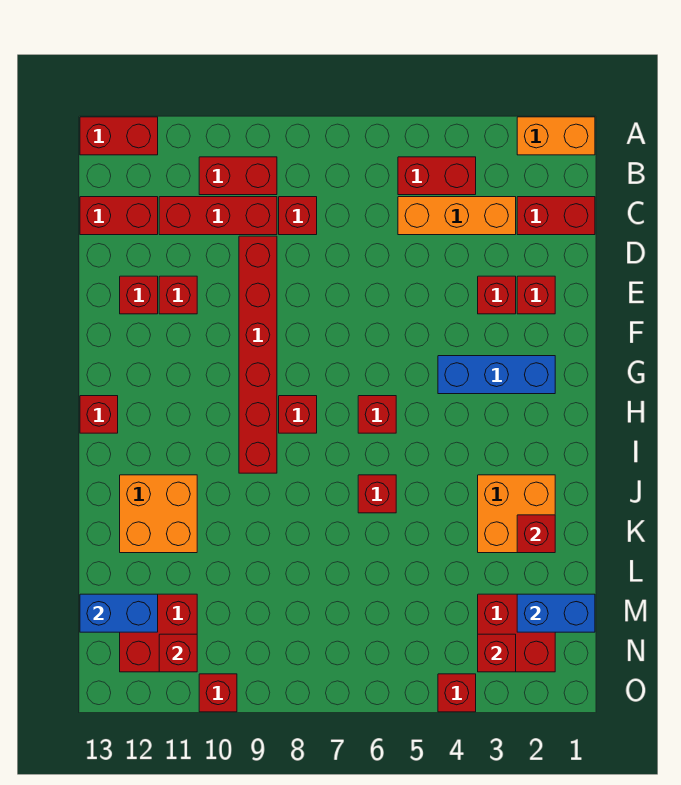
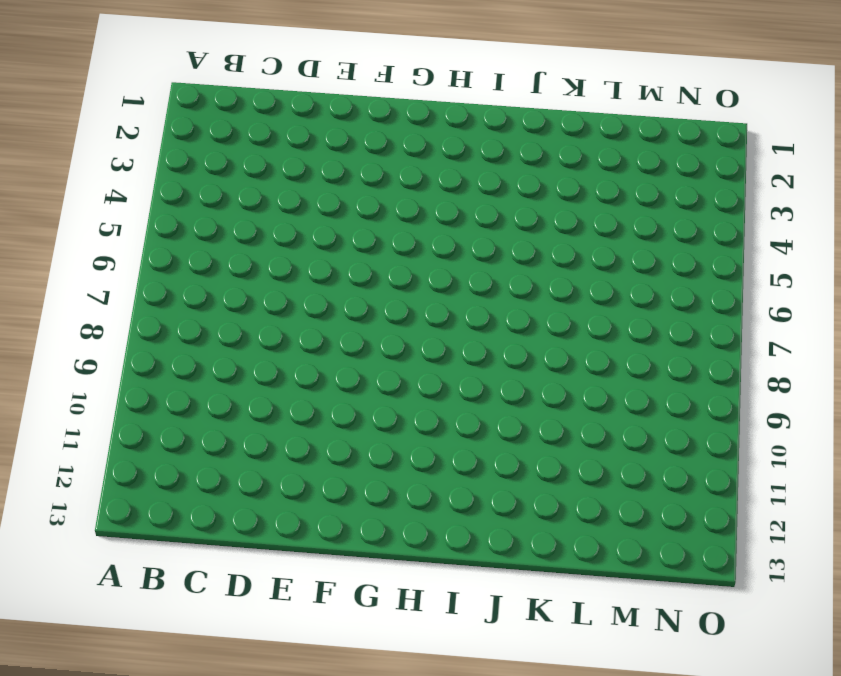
none -> orange brick A1:A2 level 1
none -> red brick A12:A13 level 1
none -> red brick B4:B5 level 1
none -> red brick B9:B10 level 1

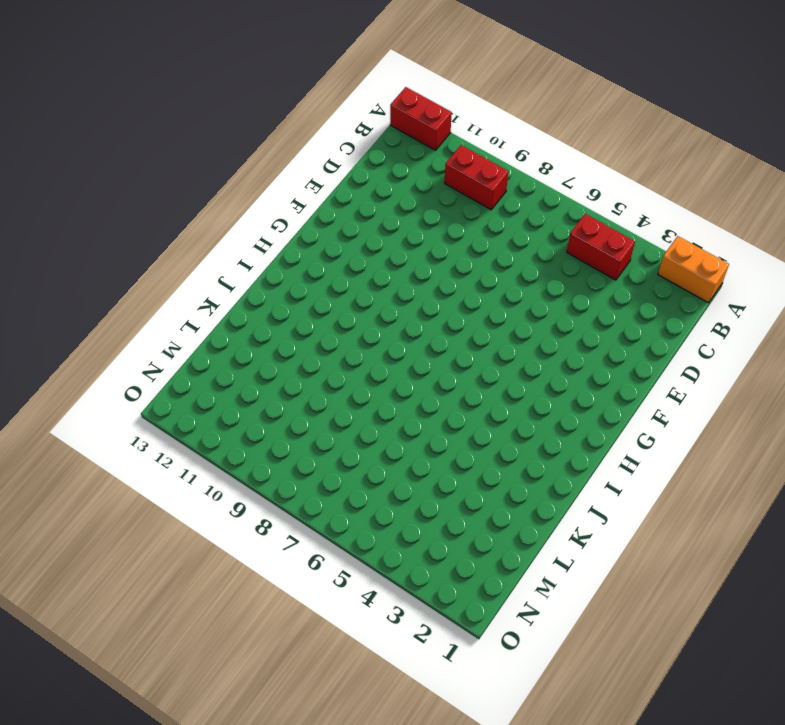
none -> red brick C1:C2 level 1
none -> orange brick C3:C5 level 1
none -> red brick C8 level 1
none -> red brick C9:C11 level 1

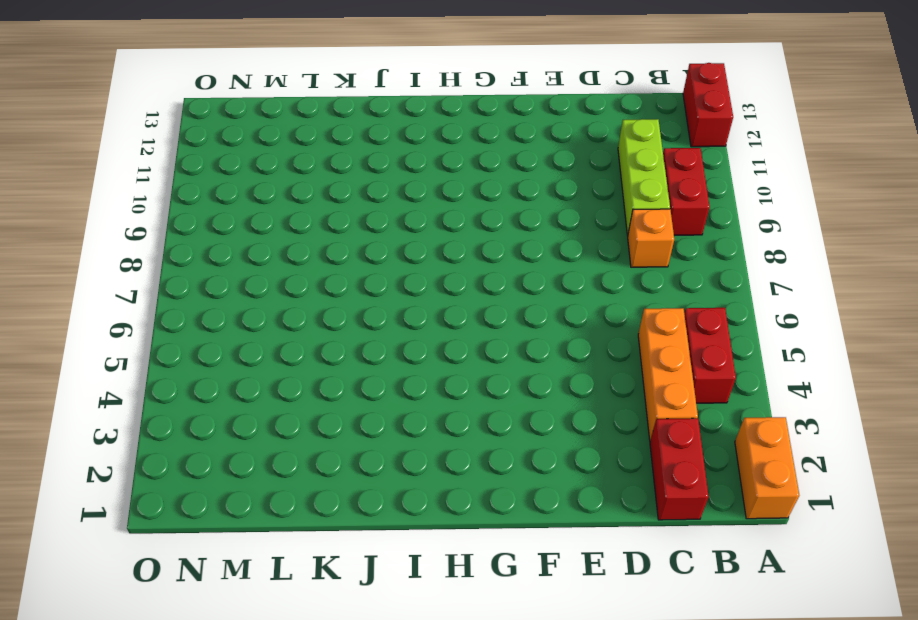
orange brick C8 level 1 -> red brick C8 level 1
lime brick C9:C11 level 1 -> red brick C9:C11 level 1
none -> red brick C12:C13 level 1
none -> red brick D9:I9 level 1
none -> red brick E2 level 1
none -> red brick E3 level 1

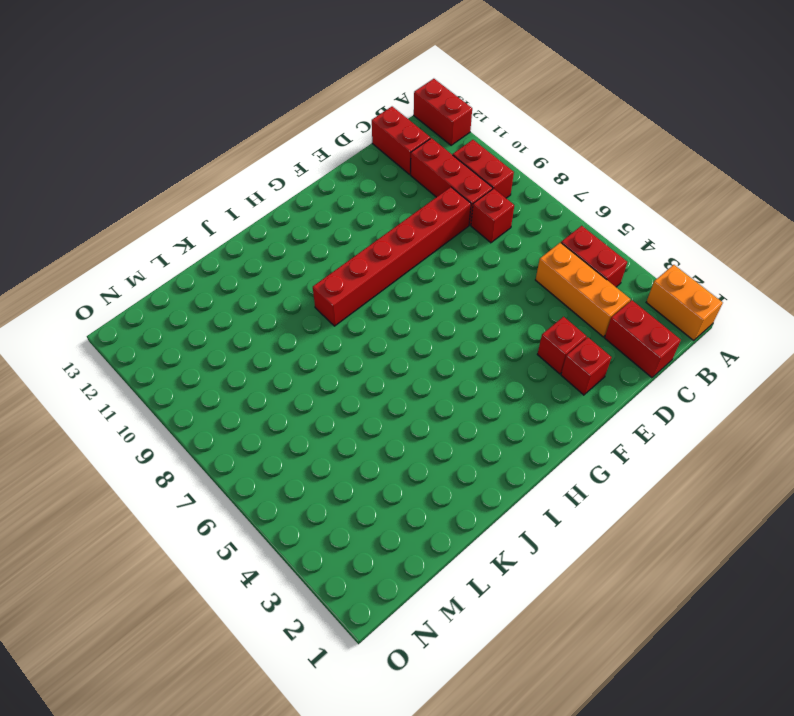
none -> red brick E11 level 1
none -> red brick E12 level 1
none -> blue brick G2:G4 level 1
none -> red brick H6 level 1

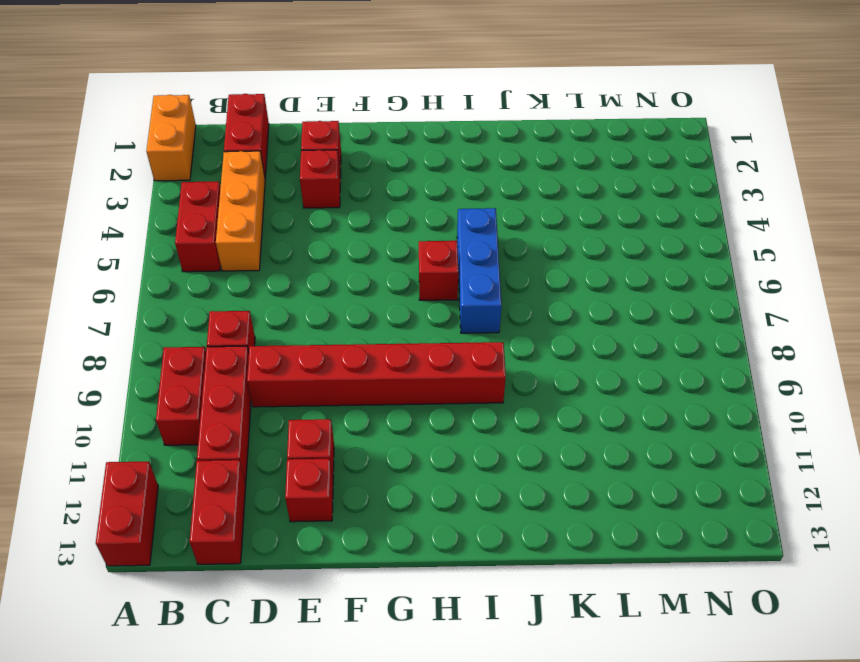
blue brick I5:I7 level 1 -> blue brick G2:G4 level 1
none -> red brick H8 level 1
none -> red brick H13 level 1
none -> orange brick J2:K3 level 1
none -> red brick J6 level 1

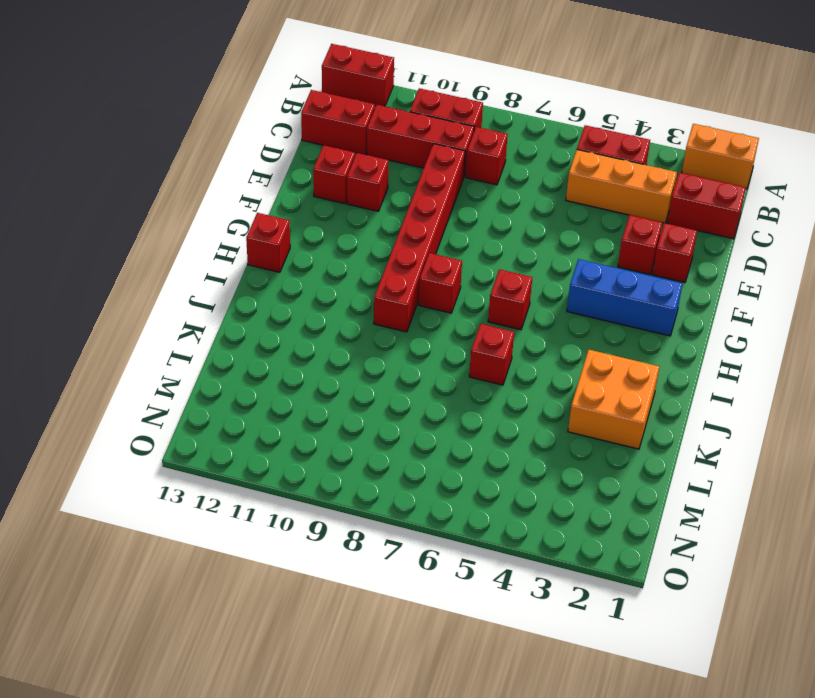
none -> orange brick J11:K12 level 1
none -> red brick M2:N3 level 1
none -> red brick M11:N12 level 1
none -> red brick O4 level 1

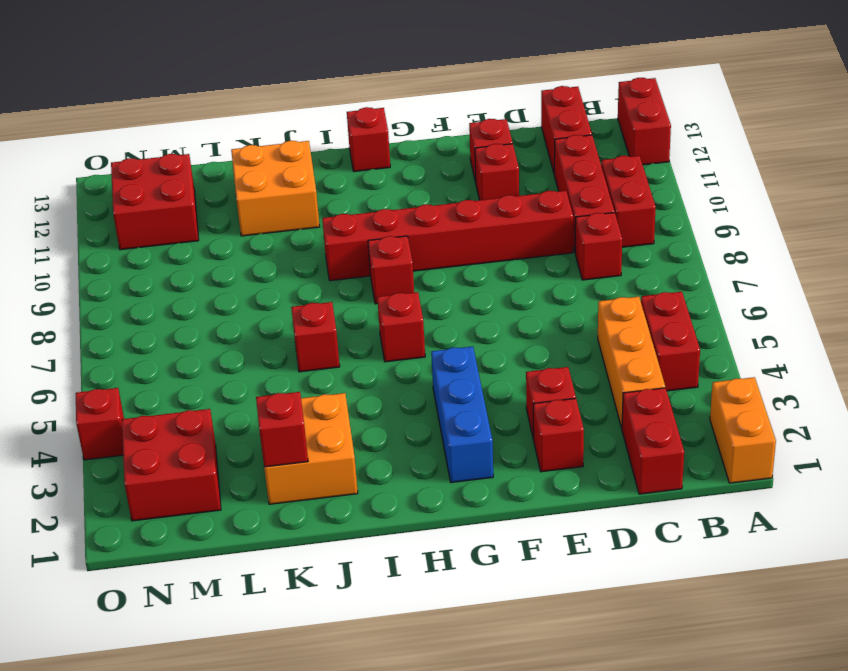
none -> red brick O10 level 1
none -> blue brick M1:M2 level 2
none -> blue brick M12:M13 level 2
none -> red brick N3 level 2

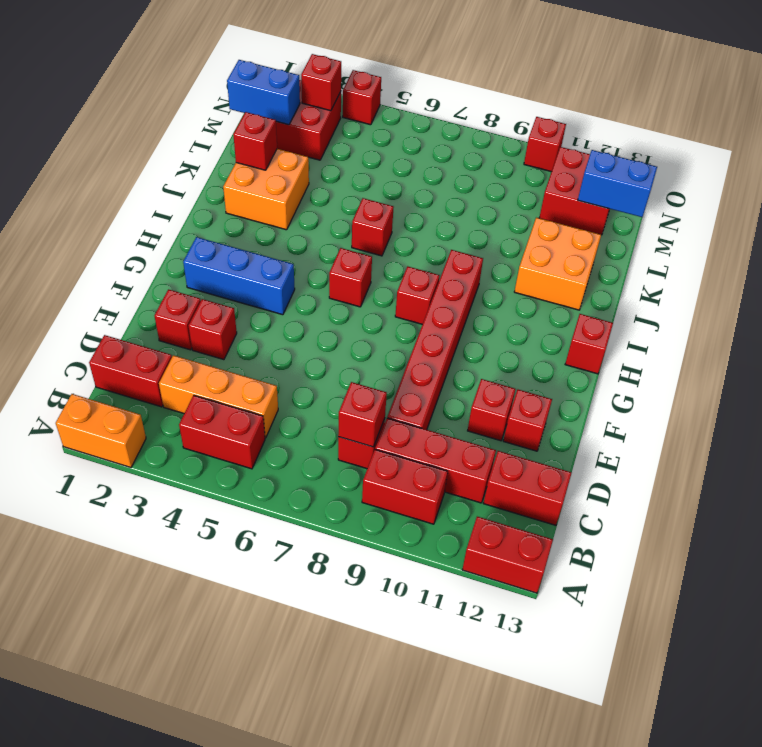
red brick C8 level 2 -> red brick N11 level 2

